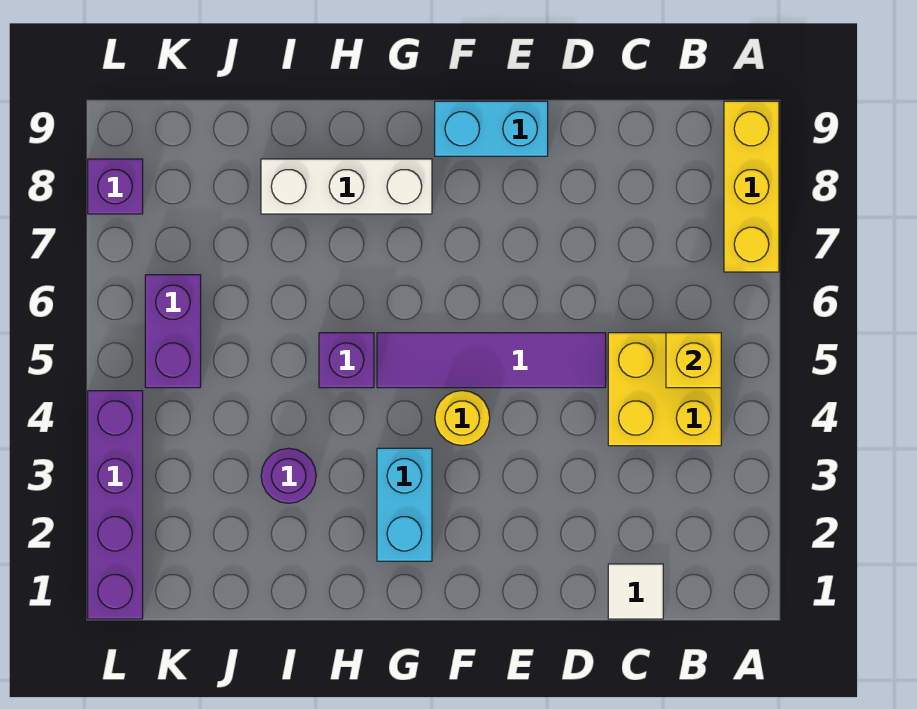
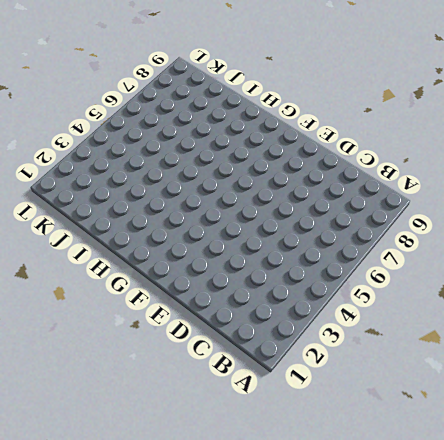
none -> yellow brick A7:A9 level 1
none -> yellow brick B4:C5 level 1
none -> white tile C1 level 1

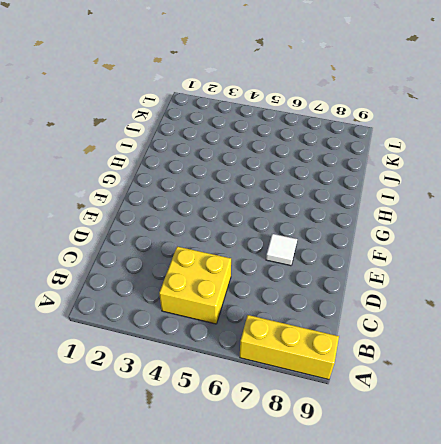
white tile E7 level 1 -> white tile C1 level 1
none -> purple tile D5:G5 level 1
none -> cyan brick E9:F9 level 1
none -> yellow round brick F4 level 1

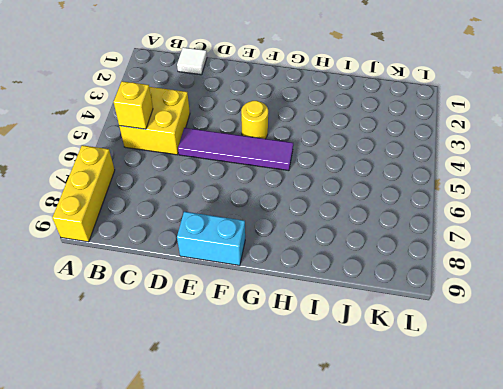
none -> cyan brick G2:G3 level 1
none -> white brick G8:I8 level 1
none -> purple brick H5 level 1

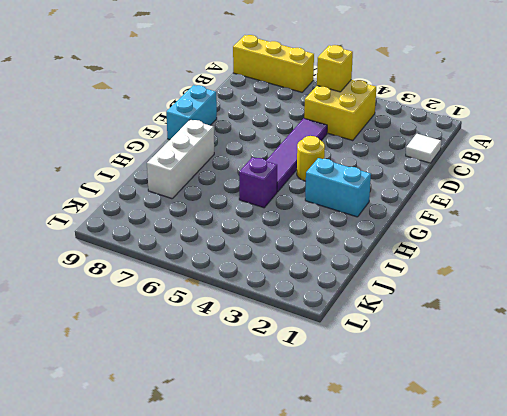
none -> purple round brick I3 level 1
none -> purple brick K5:K6 level 1
none -> purple brick L1:L4 level 1

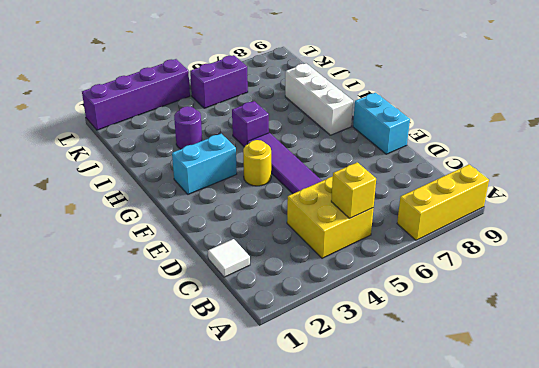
none -> purple brick L8 level 1

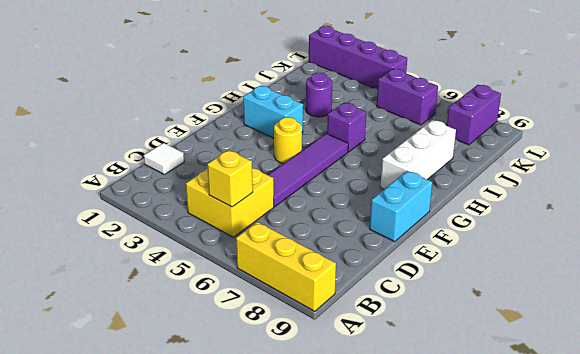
purple brick K8:L8 level 1 -> purple brick L8 level 1

